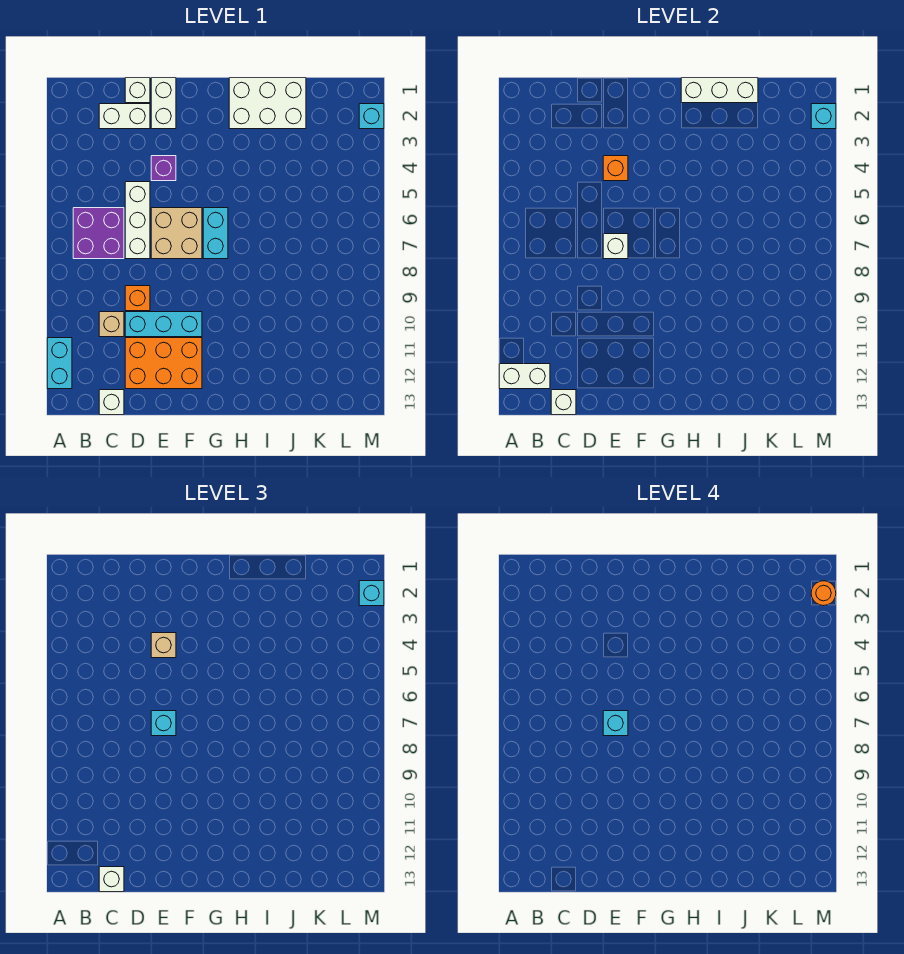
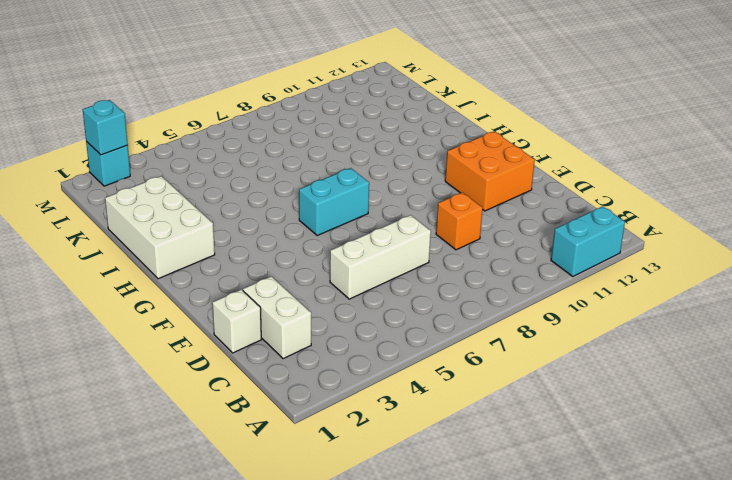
orange brick E11:F12 level 1 -> orange brick D11:F12 level 1
none -> purple brick B6:C7 level 1
none -> tan brick C10 level 1
none -> white brick C13 level 1

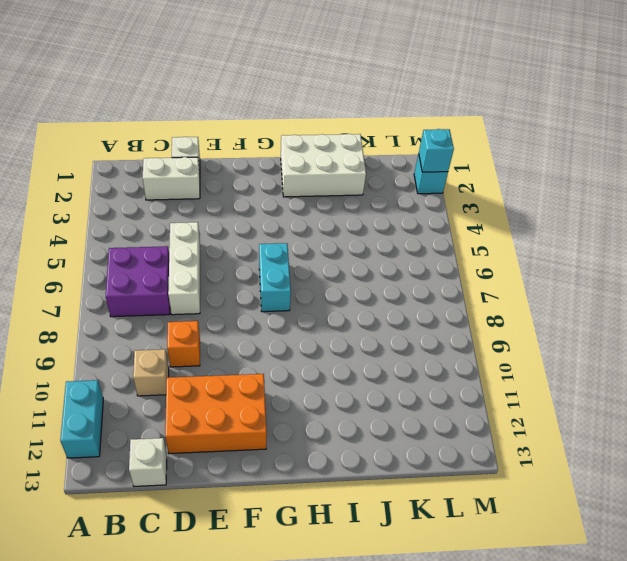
none -> cyan brick D10:F10 level 1
none -> white brick E1:E2 level 1
none -> purple brick E4 level 1

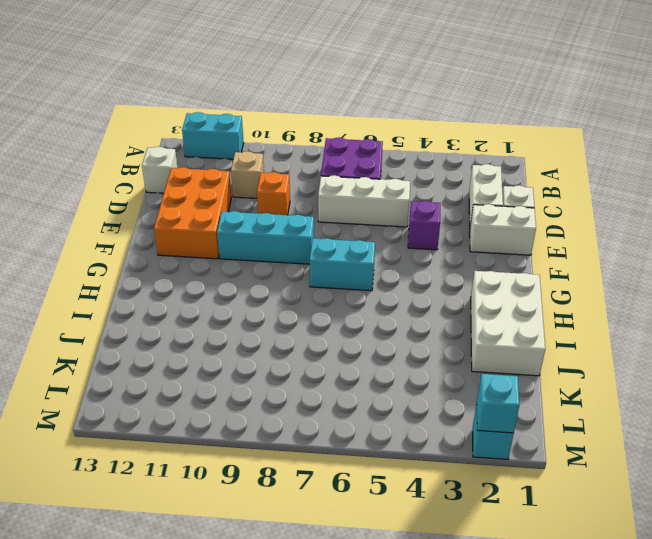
cyan brick F8:F10 level 1 -> cyan brick D10:F10 level 1
none -> tan brick E6:F7 level 1
none -> white brick A12:B12 level 2
none -> white brick C13 level 2

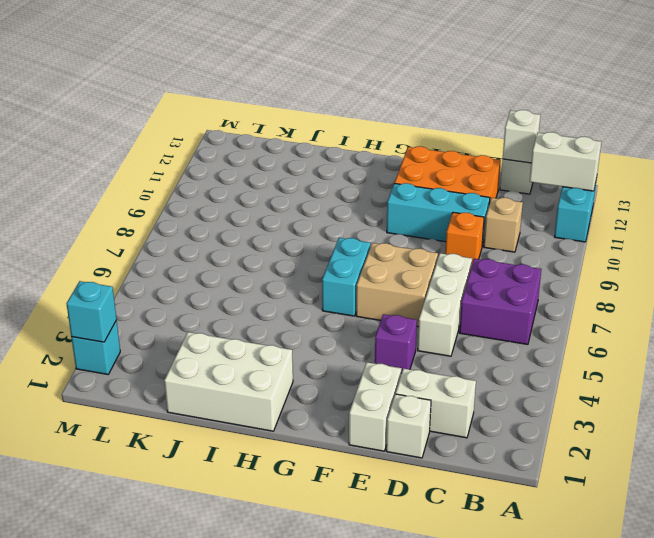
none -> orange brick E4 level 2
none -> white brick E7 level 2
none -> white brick H1:J1 level 2

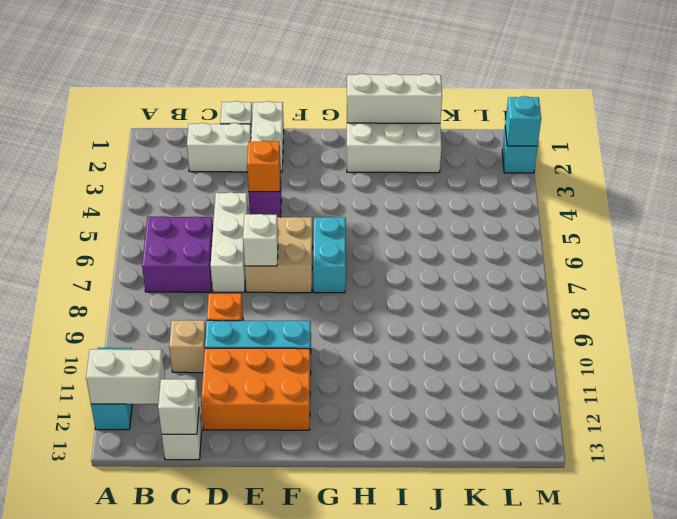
none -> white brick C13 level 3
none -> tan brick E4 level 3
none -> cyan brick E7 level 3

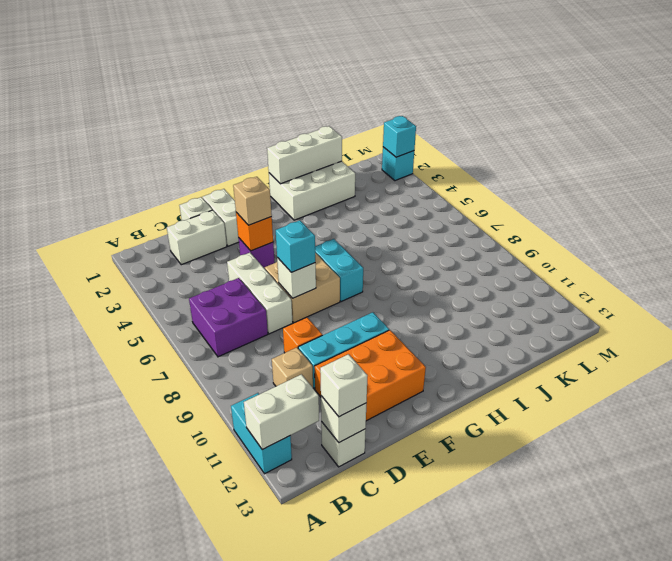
none -> cyan brick M2 level 3
none -> cyan brick E7 level 4
none -> orange round brick M2 level 4

